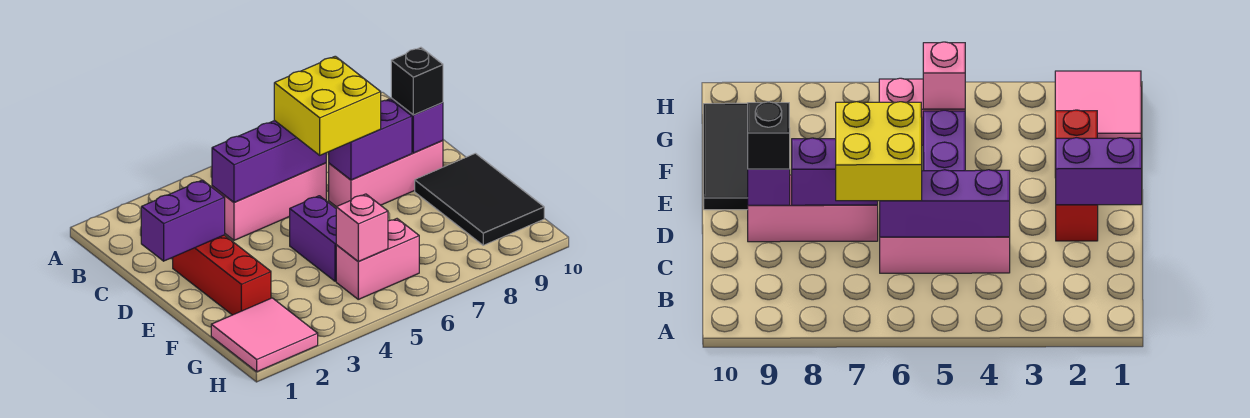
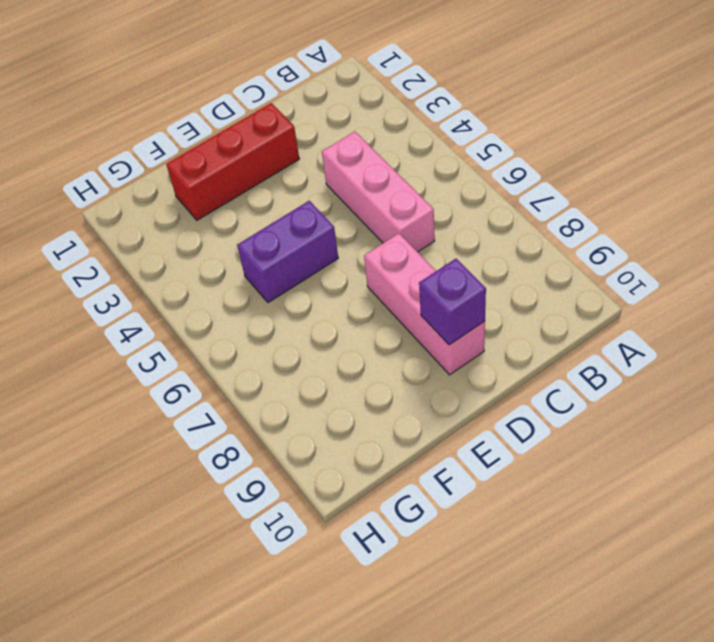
none -> black tile E9:G10 level 1
none -> pink tile G1:H2 level 1
none -> pink brick G5:G6 level 1

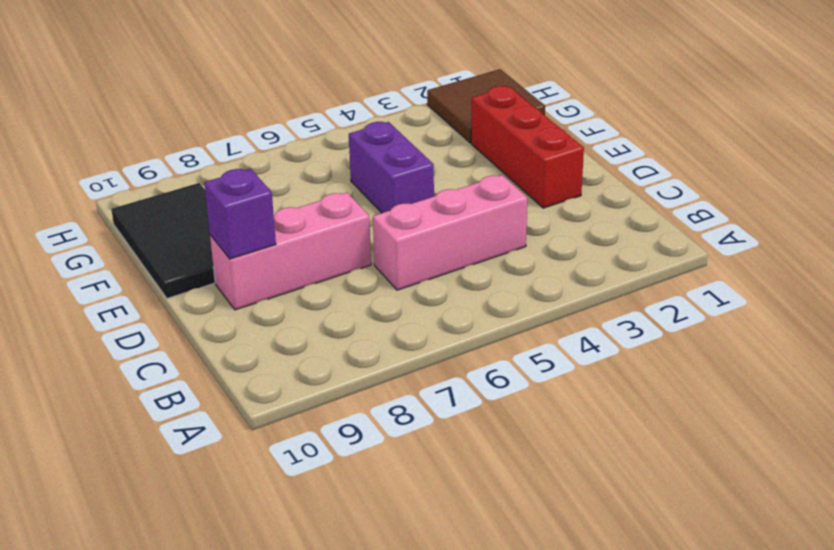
brown tile G1:H2 level 1 -> pink tile G1:H2 level 1
none -> pink brick G5:G6 level 1
none -> purple brick C4:C6 level 2
none -> purple brick D1:D2 level 2

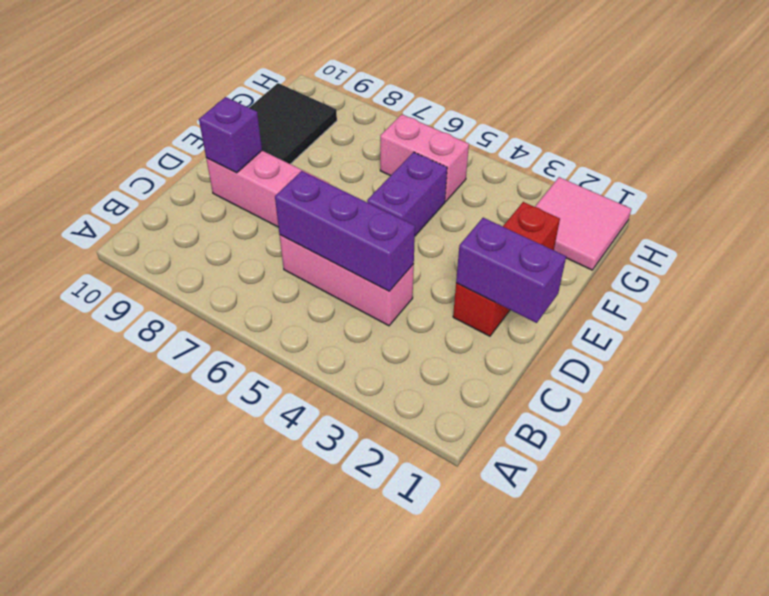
none -> purple brick D7:D8 level 2
none -> pink brick G5 level 2
none -> yellow brick C6:D7 level 3

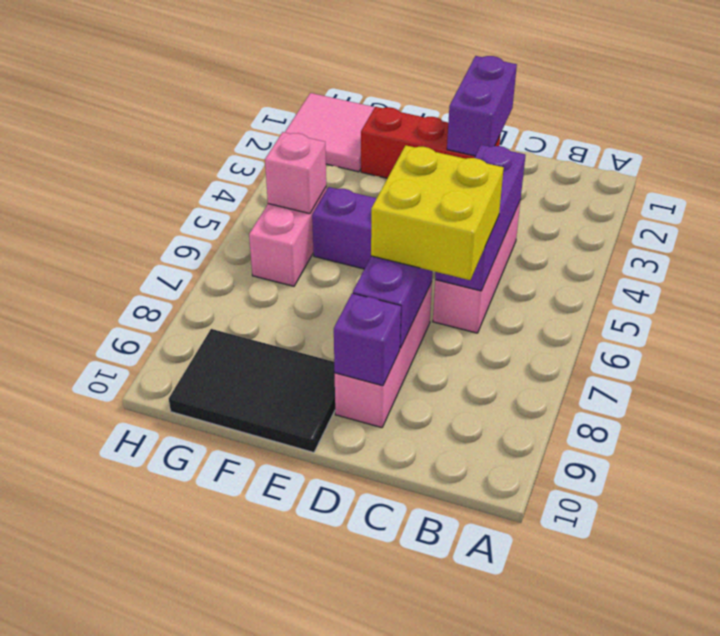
none -> black brick D9 level 3

